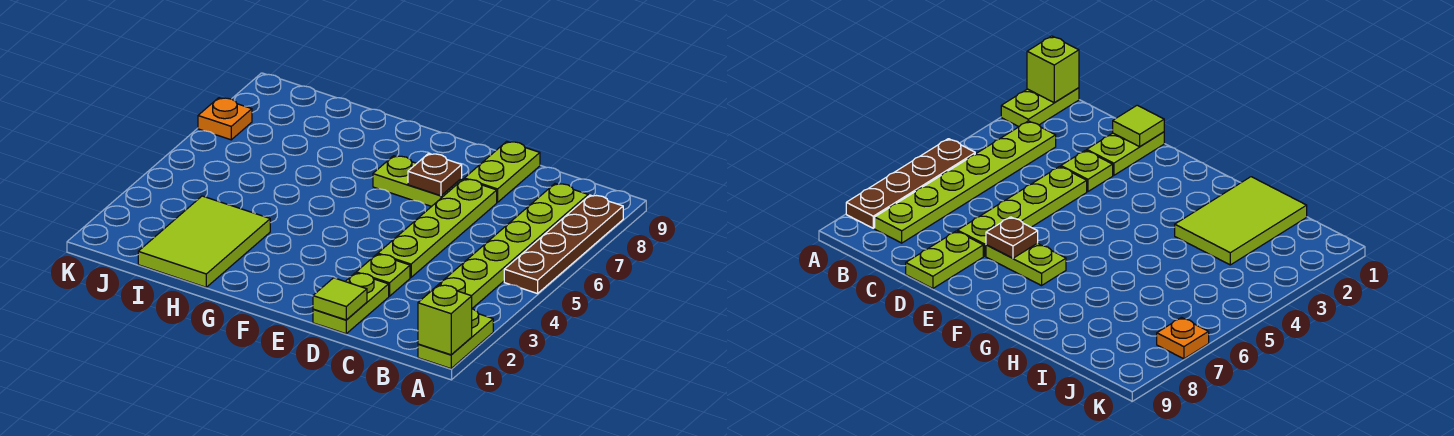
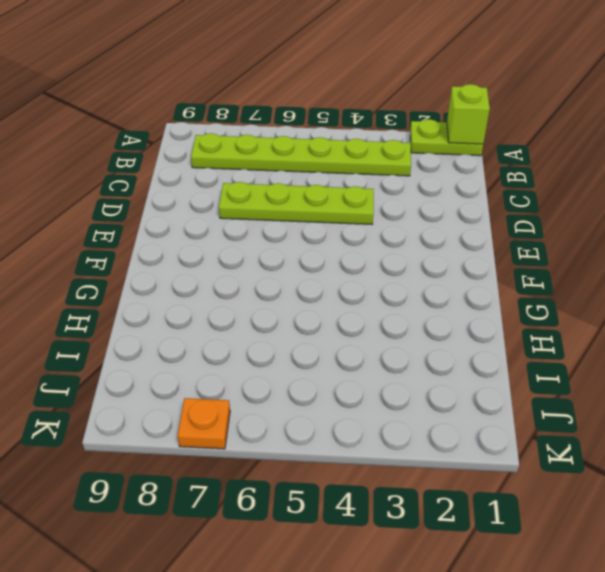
none -> brown plate A5:A8 level 1
none -> lime plate D1:D2 level 1
none -> lime plate D3 level 1

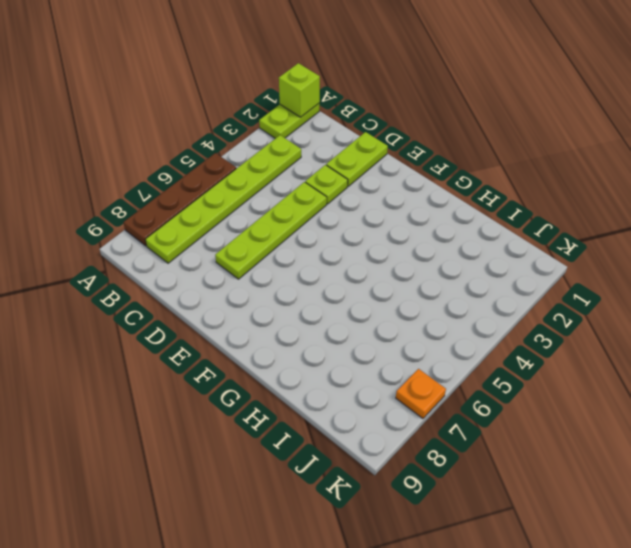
none -> lime plate D8:D9 level 1
none -> lime plate E7:F7 level 1
none -> lime tile H1:I3 level 1

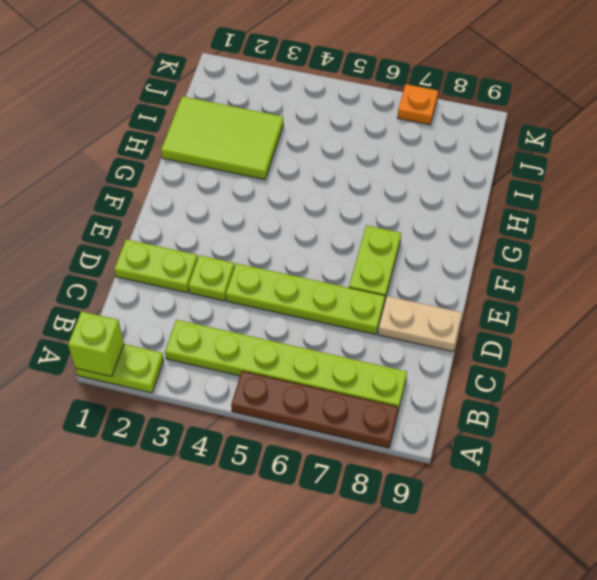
tan plate D8:D9 level 1 -> lime plate D8:D9 level 1
none -> lime tile D1 level 2
none -> brown plate E7 level 2

